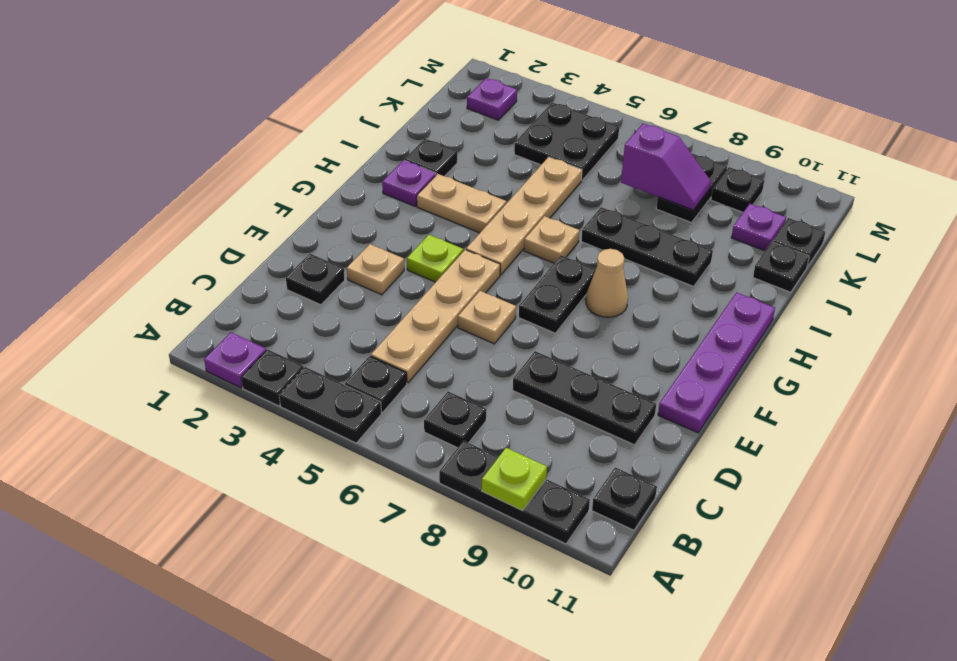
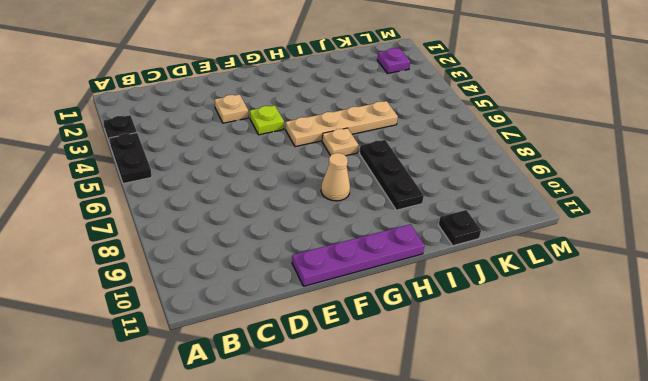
none -> purple plate A2 level 1
none -> black plate A8:A10 level 1
none -> black plate B5 level 1
none -> black plate B7 level 1

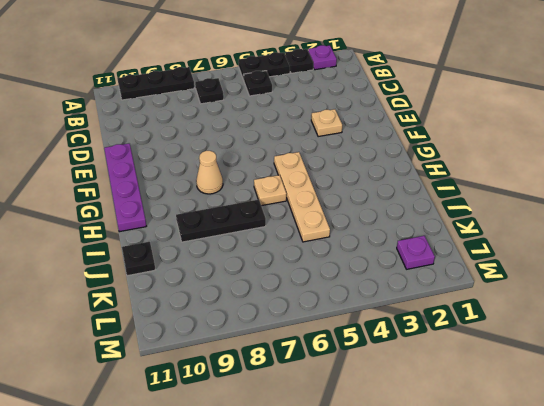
none -> black plate B11 level 1
none -> tan plate C5:F5 level 1
none -> black plate D2 level 1
none -> black plate D8:D10 level 1

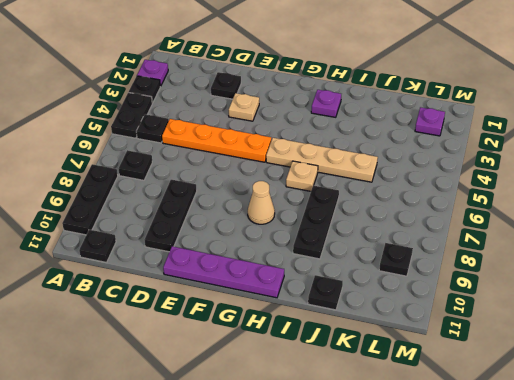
orange plate C5:F5 level 1 -> tan plate C5:F5 level 1
none -> tan plate E6 level 1
none -> lime plate F4 level 1
none -> black plate F7:G7 level 1
none -> tan plate H3:H4 level 1

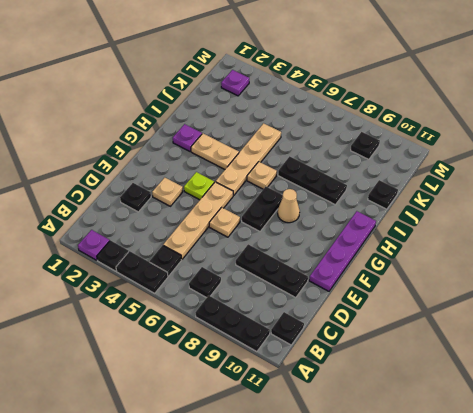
none -> black plate I2 level 1
none -> black plate K4:L5 level 1
none -> black plate K8:L8 level 1
none -> purple plate K10 level 1

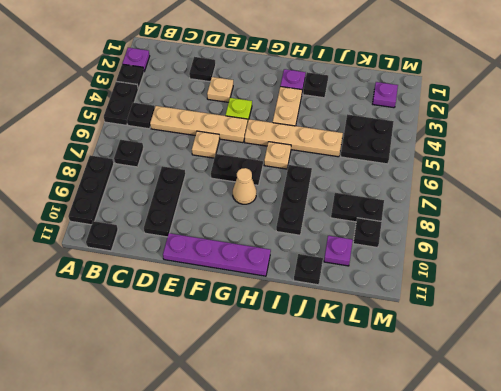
none -> black plate K11 level 1
none -> lime plate A9 level 2
none -> purple slope K7:K8 level 2 top 7

